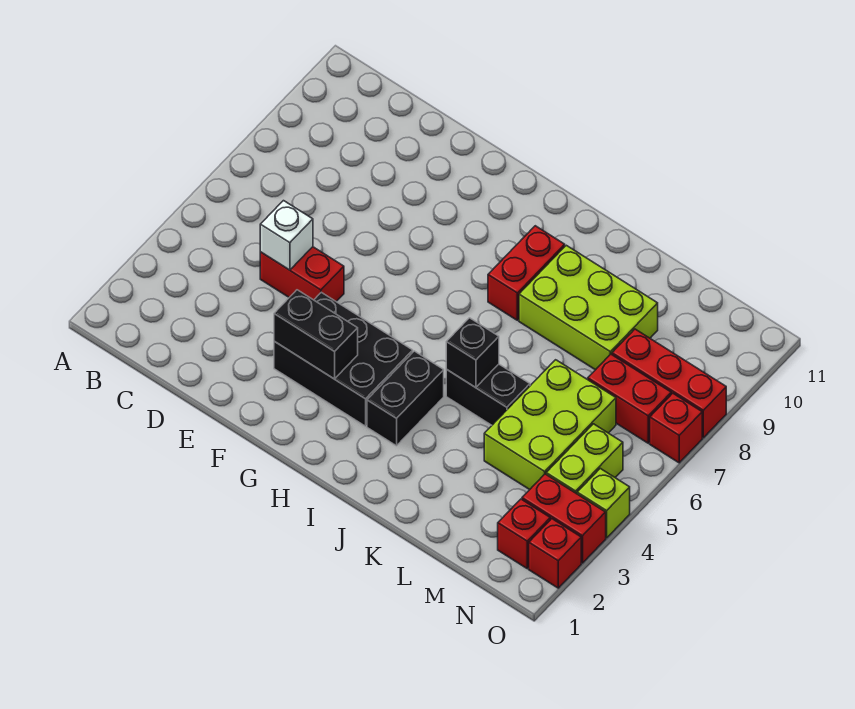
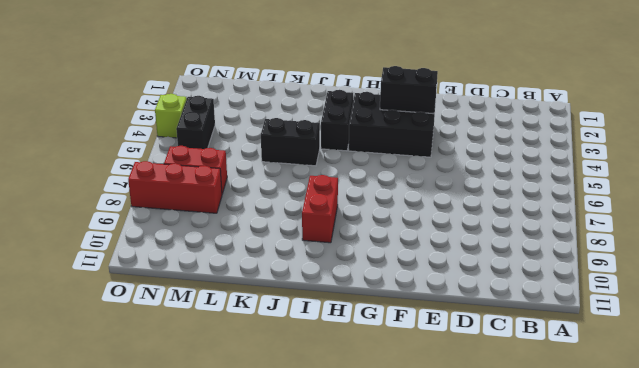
black brick N4:N5 level 1 -> lime brick N4:N5 level 1
none -> red brick D5:E5 level 1
none -> lime brick J8:L9 level 1
none -> lime brick L4:M6 level 1

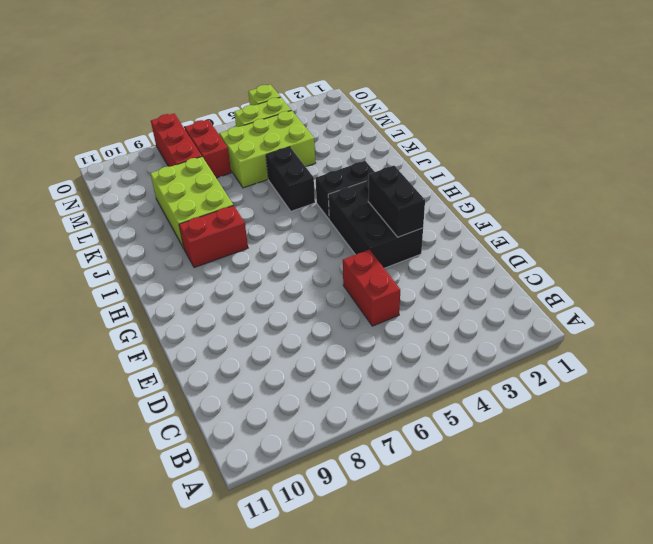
none -> red brick N2 level 1
none -> red brick N3:O3 level 1
none -> red brick O2 level 1

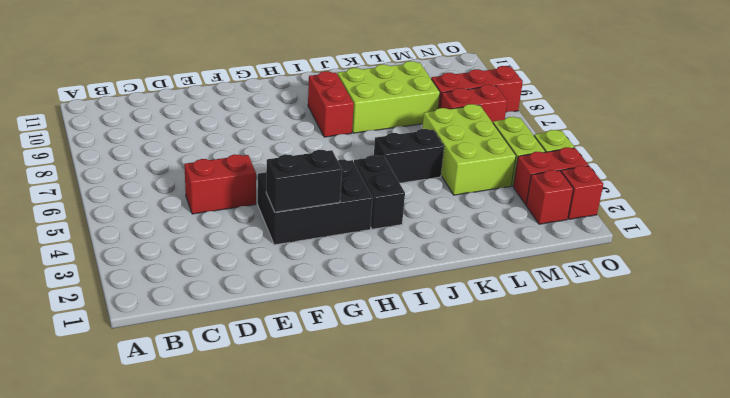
none -> red brick O7 level 1
none -> white brick D5 level 2
none -> black brick J5 level 2

